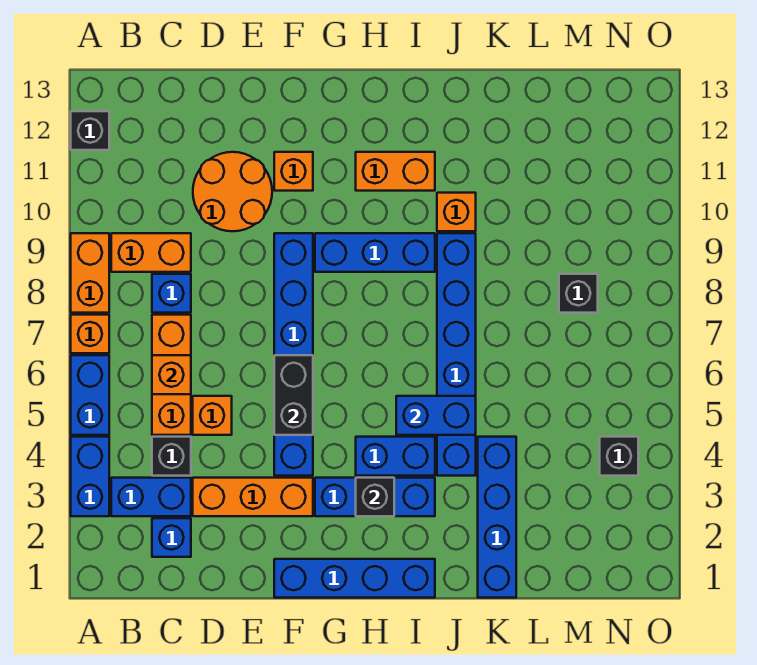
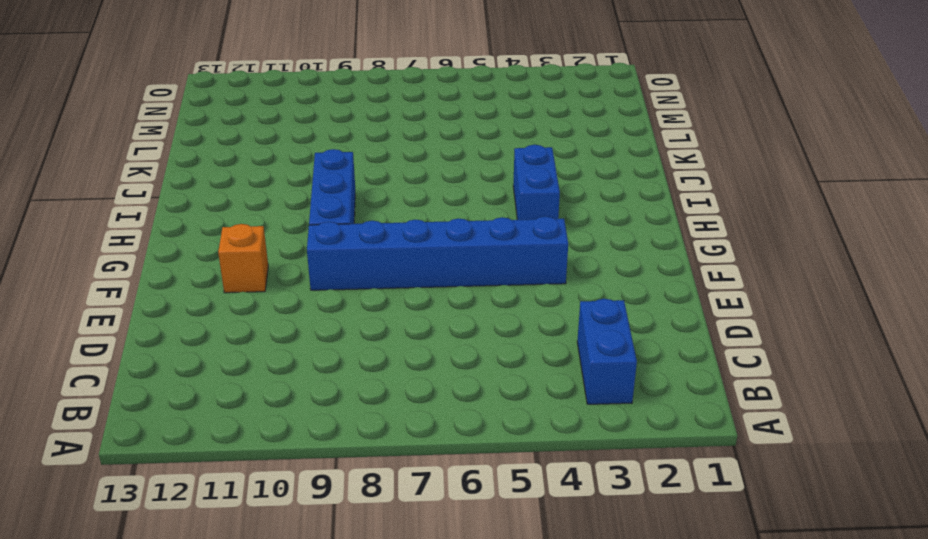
none -> blue brick A3:A4 level 1
none -> blue brick A5:A6 level 1
none -> orange brick A7 level 1
none -> orange brick A8:A9 level 1

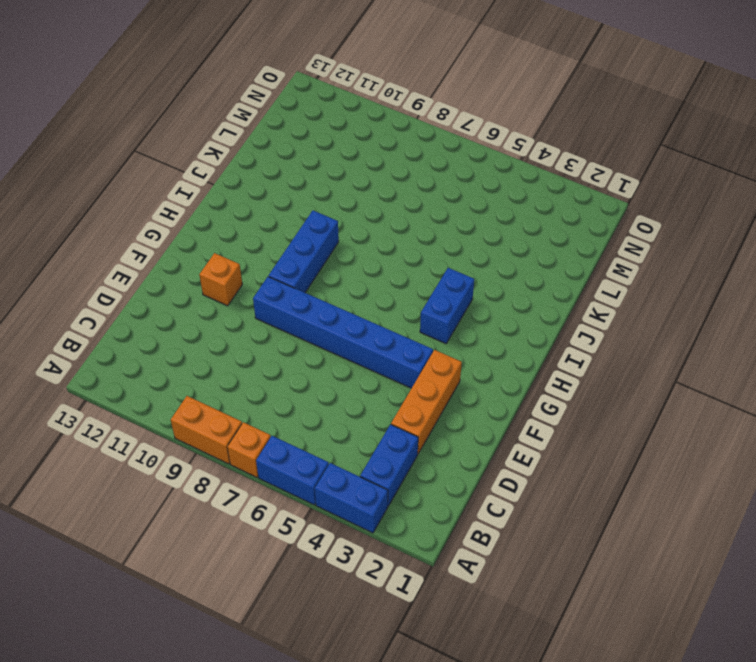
none -> black brick A12 level 1
none -> orange brick B9:C9 level 1
none -> blue brick C2 level 1
none -> black brick C4 level 1

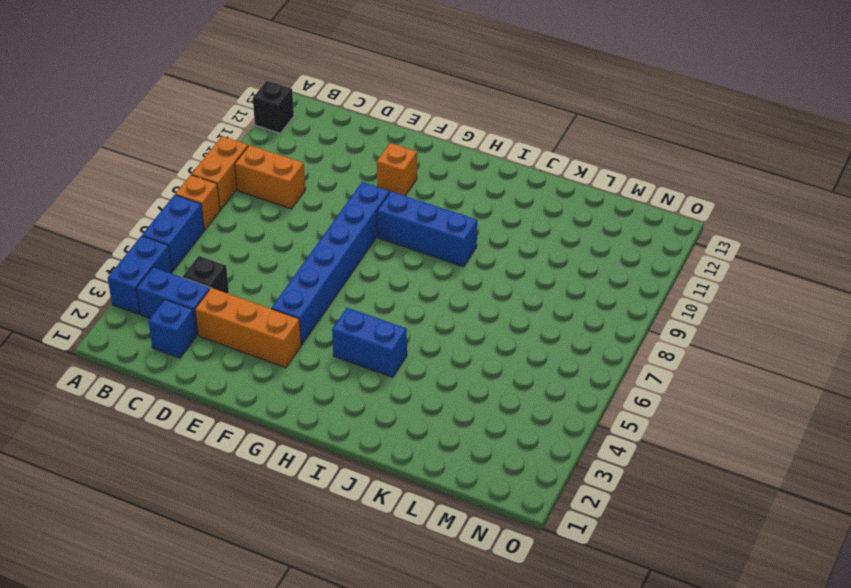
none -> orange brick C5:C7 level 1
none -> blue brick C8 level 1
none -> orange brick D5 level 1
none -> orange round brick D10:E11 level 1

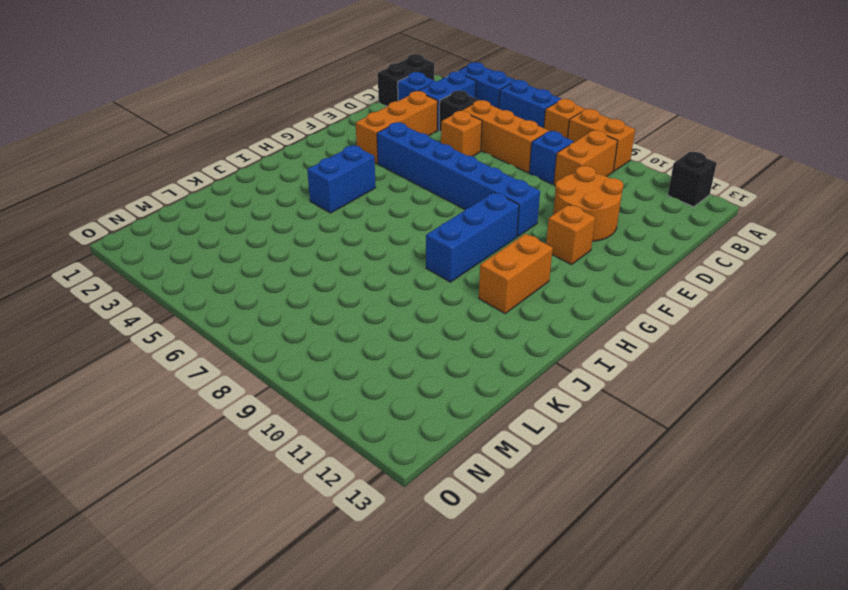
black brick B1:C1 level 1 -> black brick F5:F6 level 2
none -> blue brick F1:I1 level 1
none -> blue brick G3:I3 level 1
none -> blue brick J4:J9 level 1
none -> orange brick J10 level 1

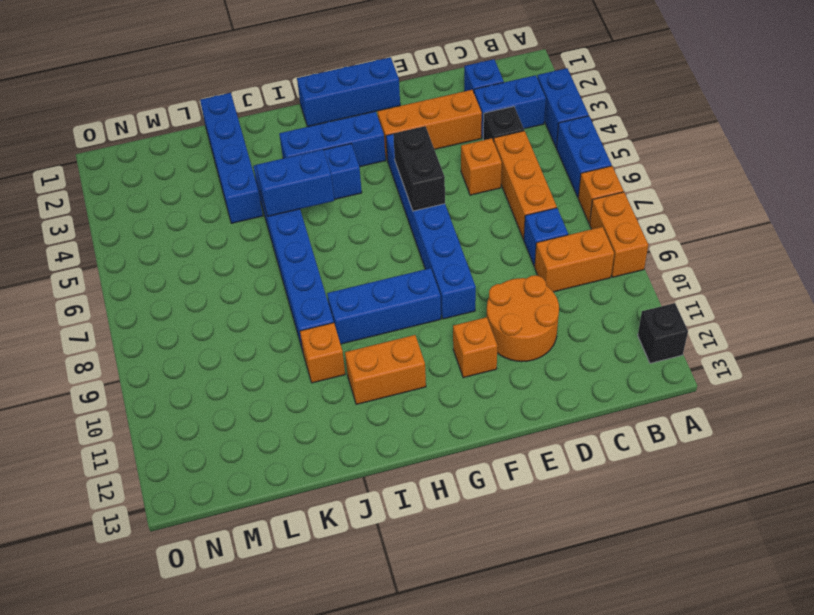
blue brick F1:H1 level 1 -> blue brick F1:I1 level 1
none -> black brick M8 level 1
none -> black brick N4 level 1
none -> orange brick C6 level 2
none -> black brick H3 level 2

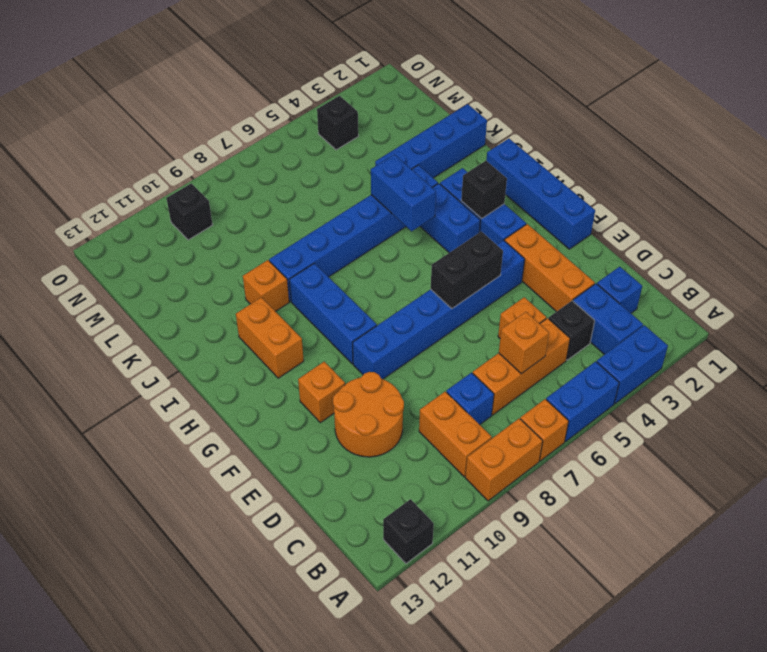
black brick N10 level 1 -> black brick M8 level 1

